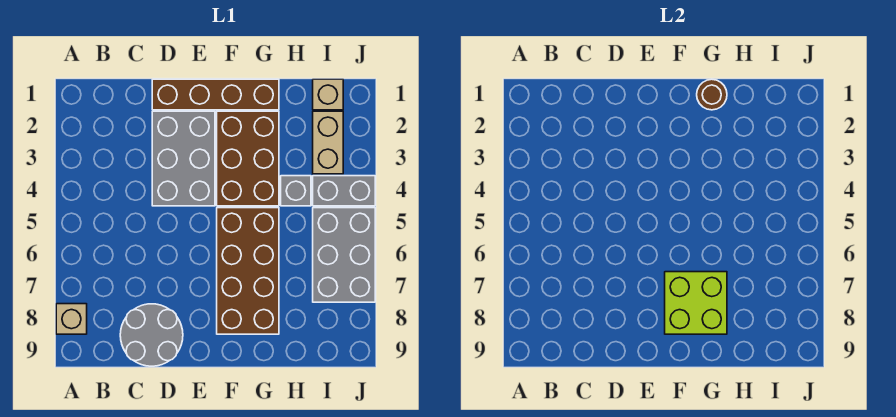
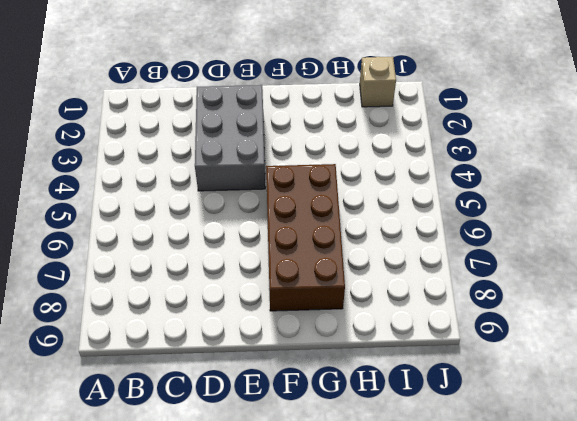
none -> tan brick A8 level 1
none -> grey round brick C8:D9 level 1
none -> brown brick D1:G1 level 1

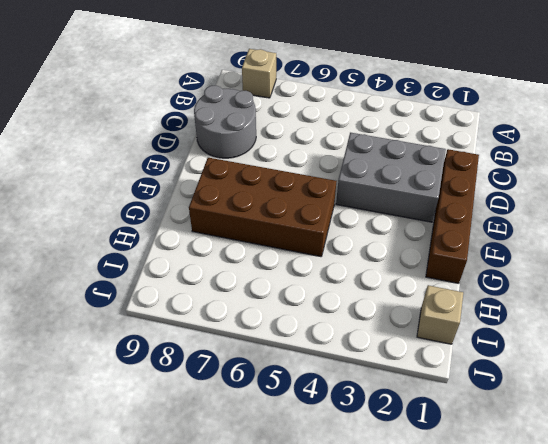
none -> brown brick F2:G4 level 1
none -> grey brick H4 level 1
none -> tan brick I2:I3 level 1

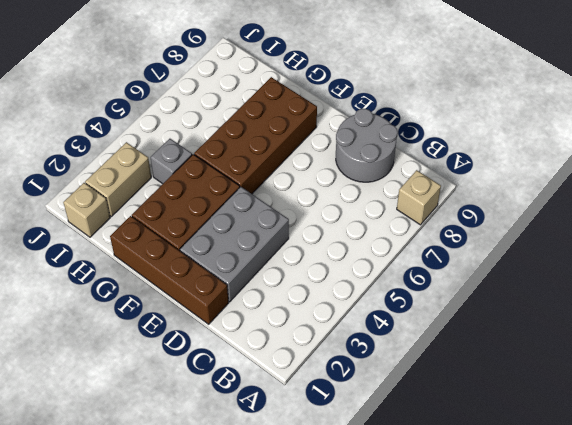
none -> grey brick I4:J4 level 1
none -> grey brick I5:J7 level 1
none -> lime brick F7:G8 level 2

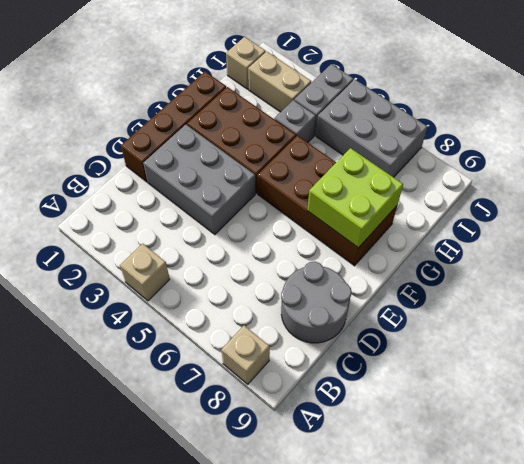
tan brick A4 level 1 -> none
none -> brown round brick G1 level 2

